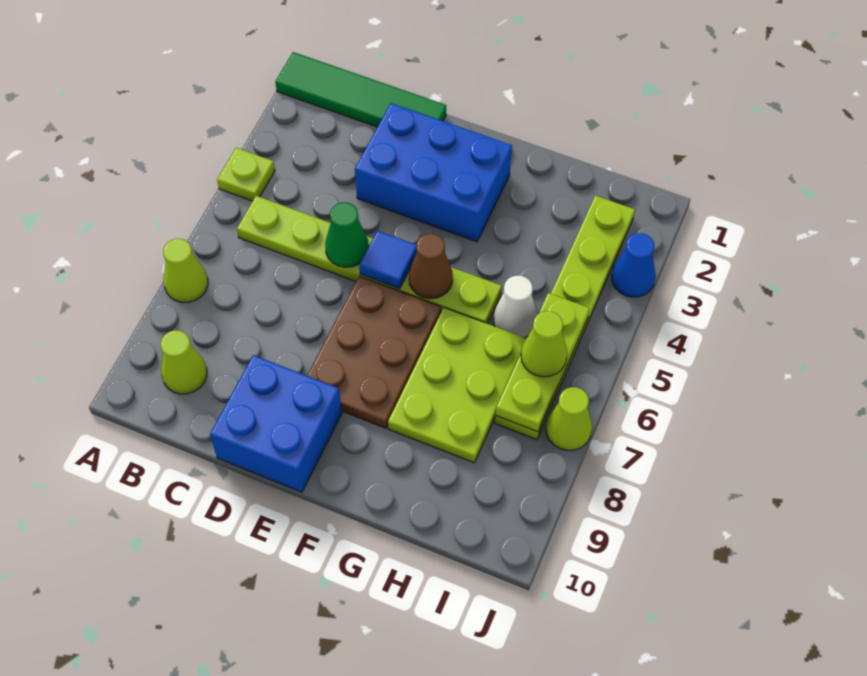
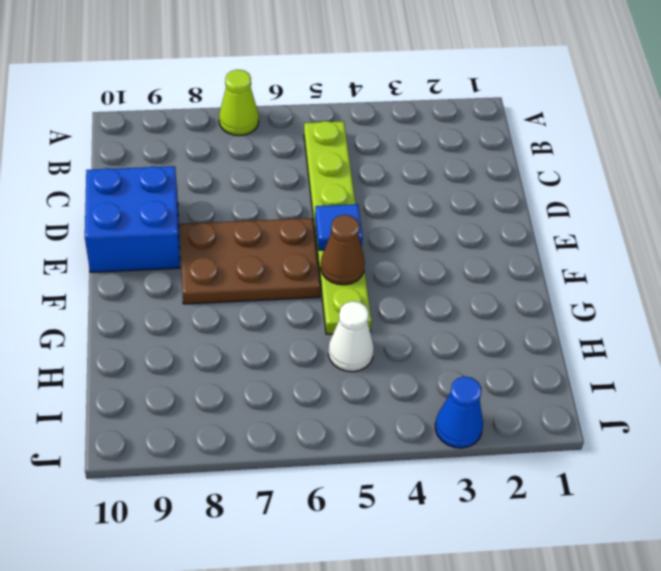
none -> green tile A1:D1 level 1
none -> lime plate A4 level 1
none -> lime cone B9 level 1

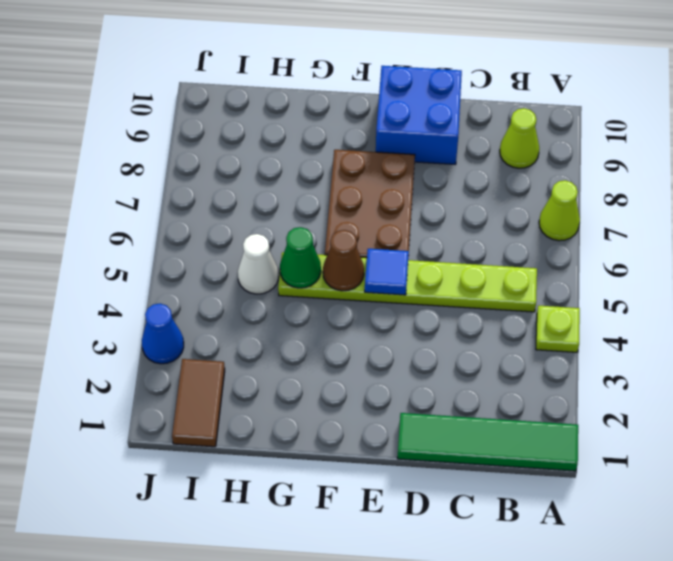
green cone G5 level 2 -> green cone D5 level 2
brown tile I1:I2 level 1 -> lime plate I2:I7 level 1
none -> blue brick D2:F3 level 1
none -> lime plate G6:H8 level 1
none -> lime cone J7 level 1

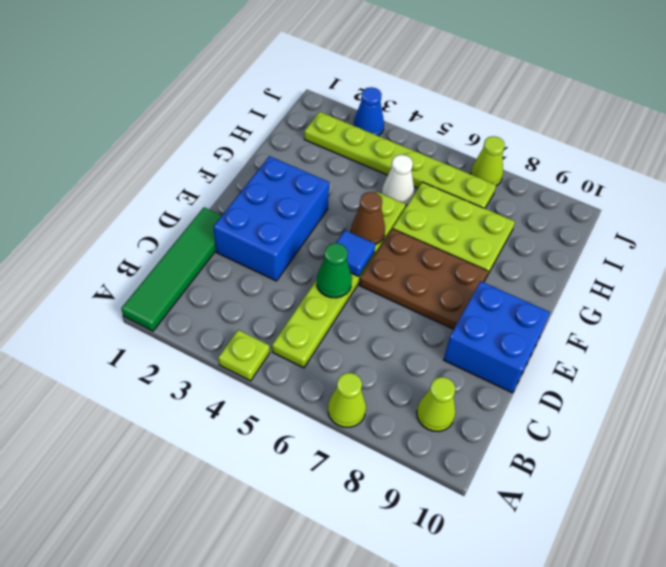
none -> lime plate I5:I7 level 2
none -> lime cone I6 level 3

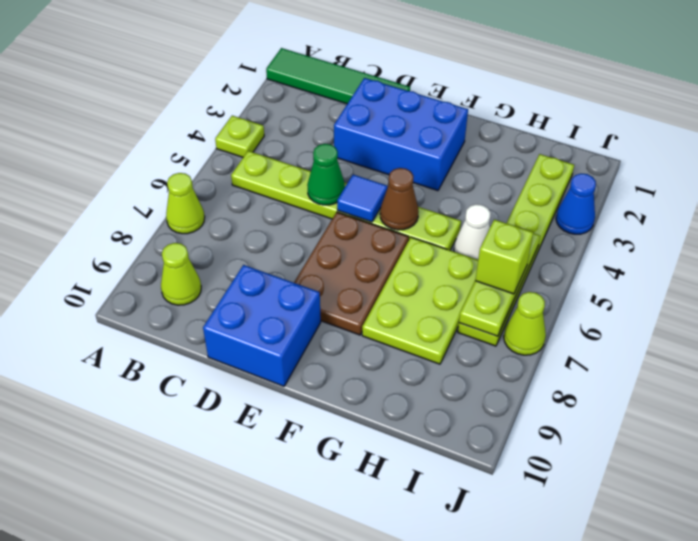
lime brick I6 level 3 -> lime cone I6 level 3

